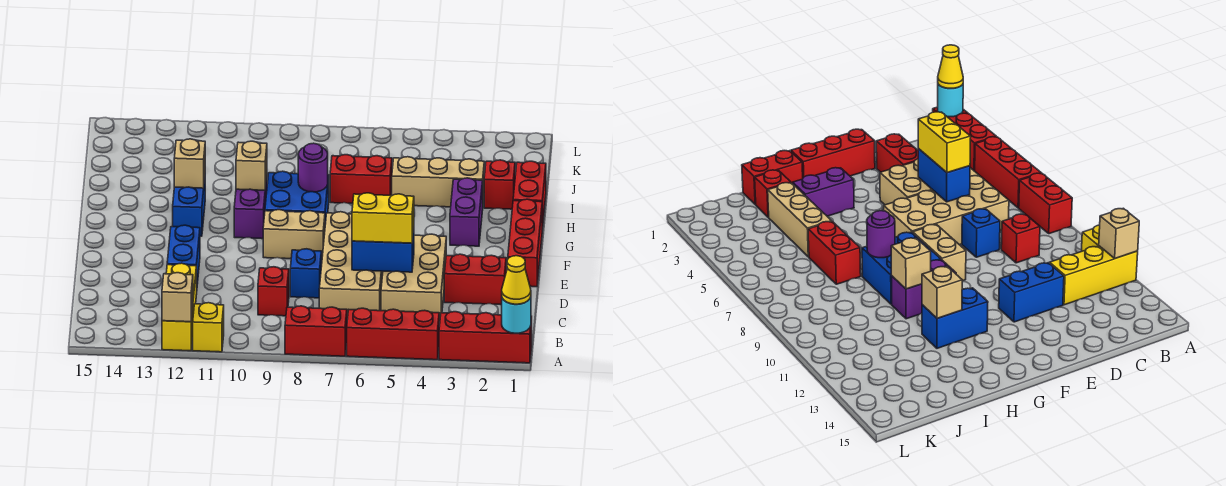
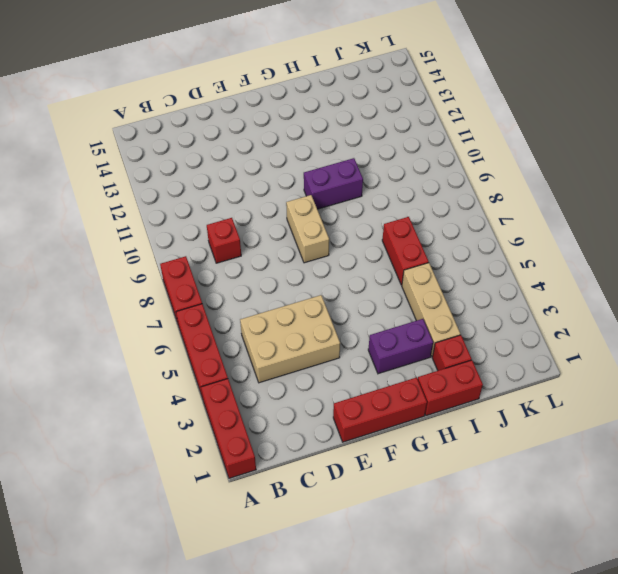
none -> yellow brick A11 level 1
none -> yellow brick A12:C12 level 1
none -> tan brick C6:F7 level 1

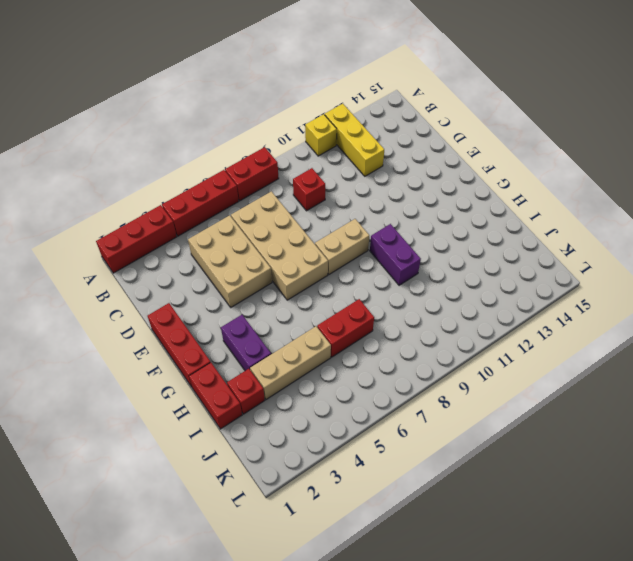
none -> red brick D2:D3 level 1
none -> blue brick D8 level 1
none -> blue brick D12:E12 level 1

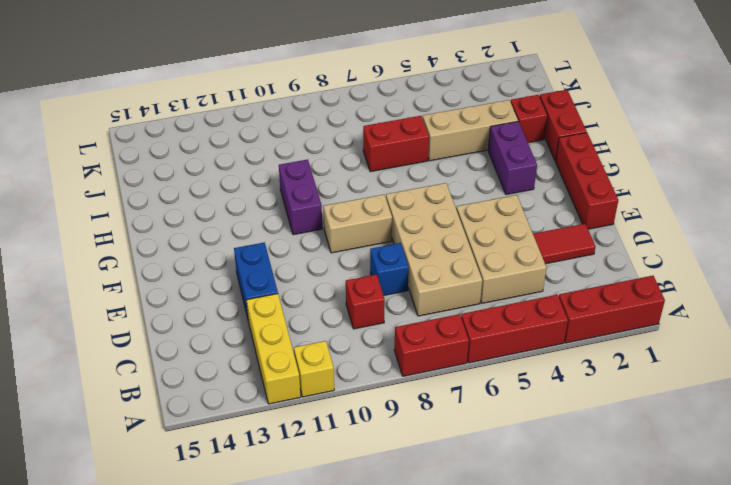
red tile D2:D3 level 1 -> red brick D2:D3 level 1
none -> blue brick G8:H9 level 1
none -> blue brick G12:H12 level 1
none -> cyan round brick A1 level 2

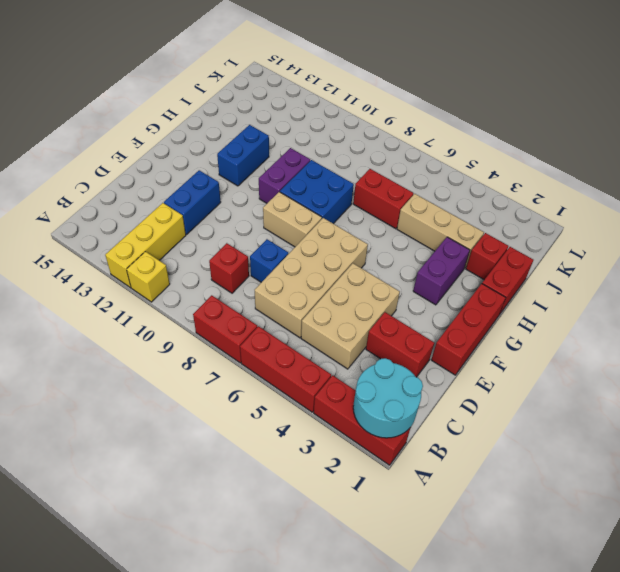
cyan round brick A1:B2 level 2 -> cyan round brick A1 level 2
none -> tan brick A12 level 2
none -> blue brick D5:D6 level 2
none -> purple round brick H8 level 2

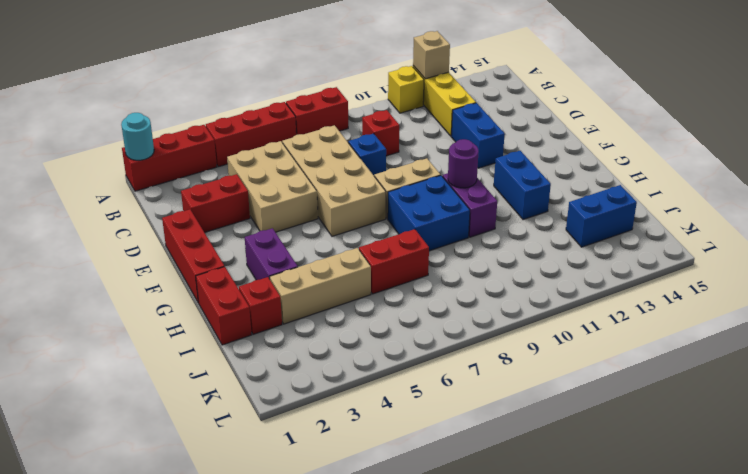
purple round brick G10 level 2 -> purple round brick H8 level 2
blue brick J13:J14 level 1 -> blue brick D5:D6 level 2
none -> tan brick H10 level 2
none -> tan brick H12 level 2
none -> yellow cone A1 level 3

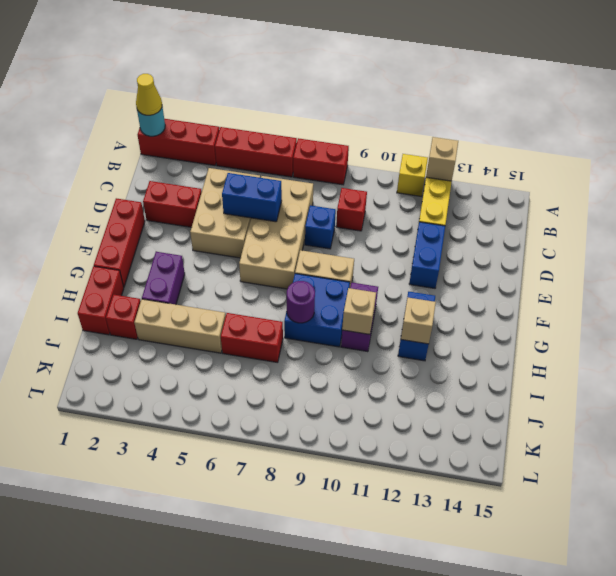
none -> yellow brick D5:D6 level 3

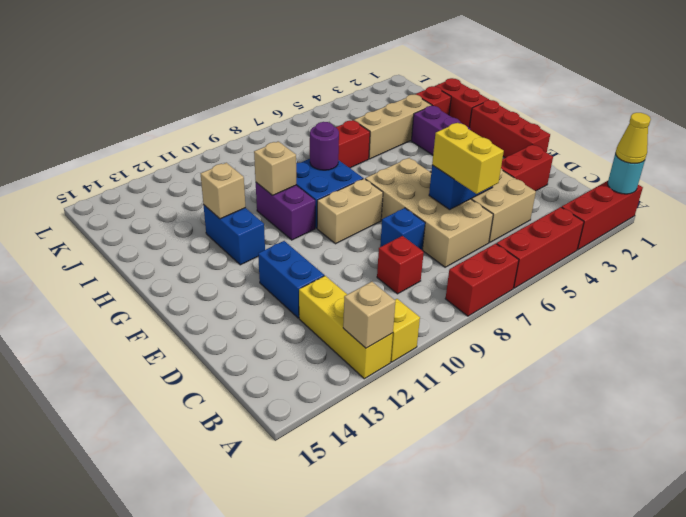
yellow brick C6:D6 level 3 -> yellow brick D5:D6 level 3

